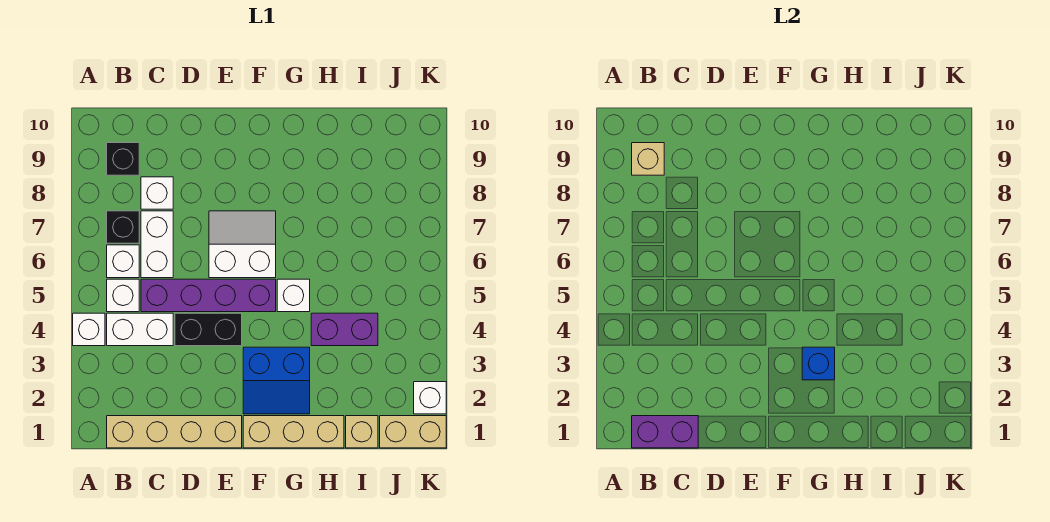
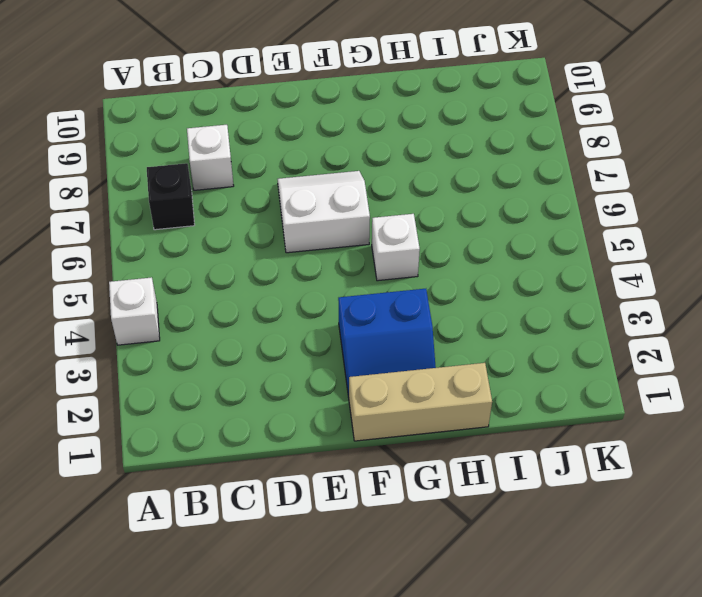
none -> tan brick B1:E1 level 1
none -> white brick B4:C4 level 1
none -> white brick B5 level 1

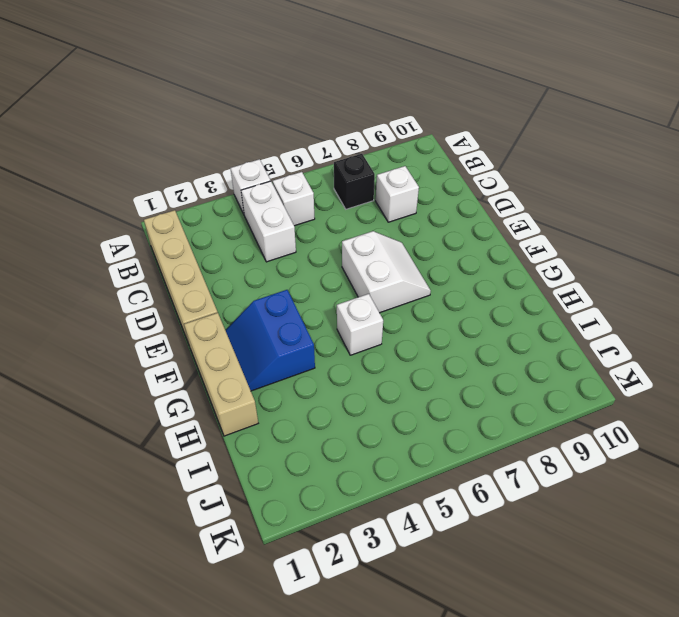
none -> white brick B6 level 1
none -> black brick B9 level 1
none -> purple brick C5:F5 level 1

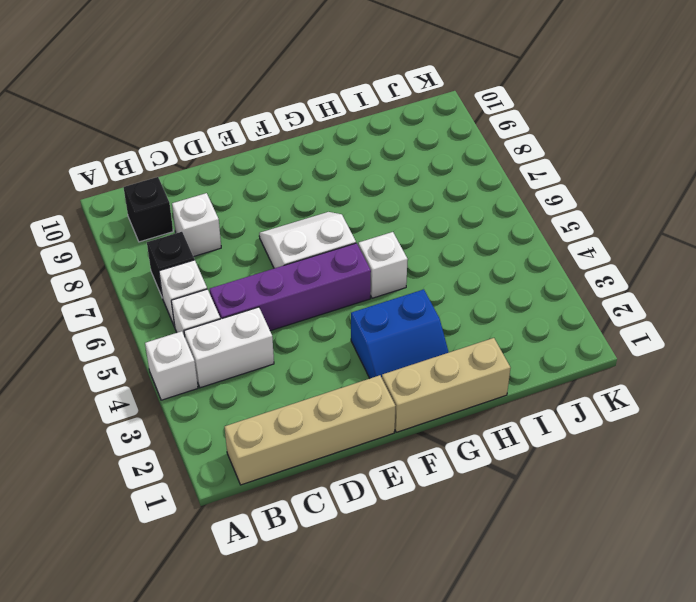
none -> white brick C6:C7 level 1
none -> black brick D4:E4 level 1
none -> purple brick H4:I4 level 1

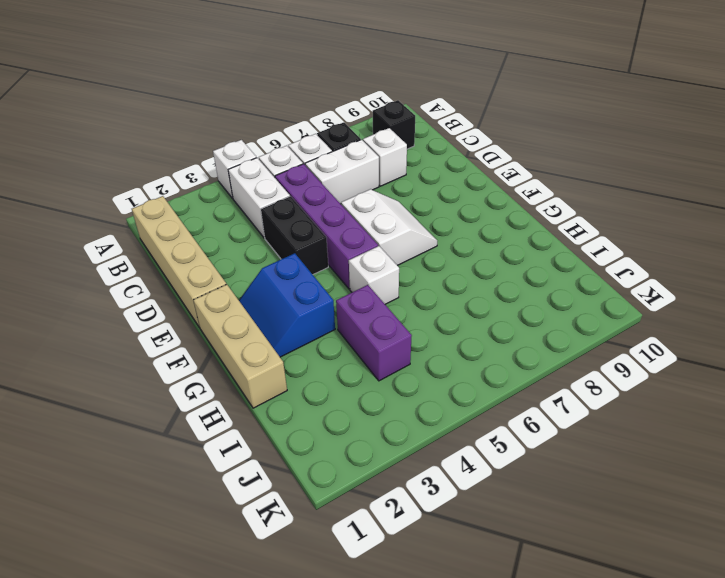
none -> tan brick I1 level 1
none -> tan brick J1:K1 level 1
none -> white brick K2 level 1

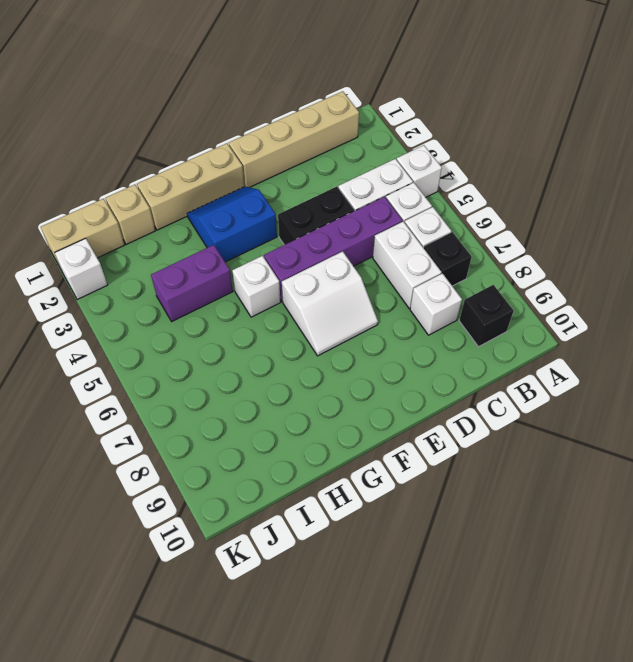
none -> purple brick B1:C1 level 2
none -> tan brick B9 level 2
none -> blue brick G3 level 2

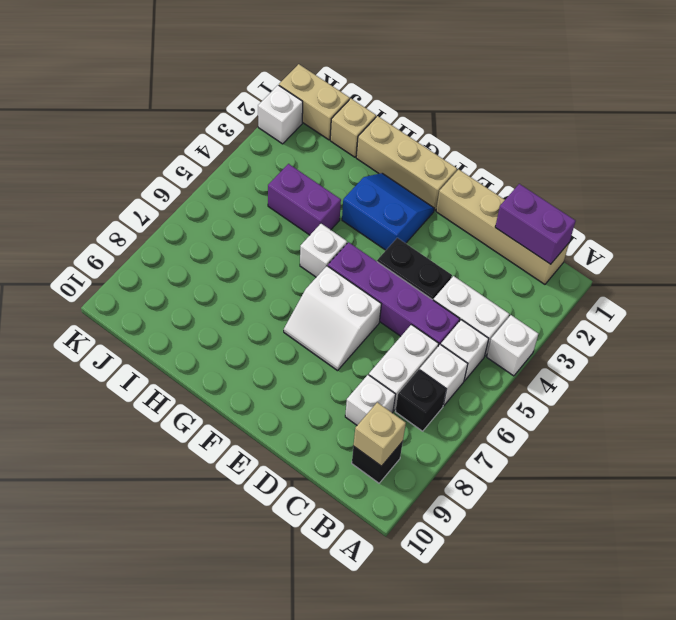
none -> blue brick G3 level 2

